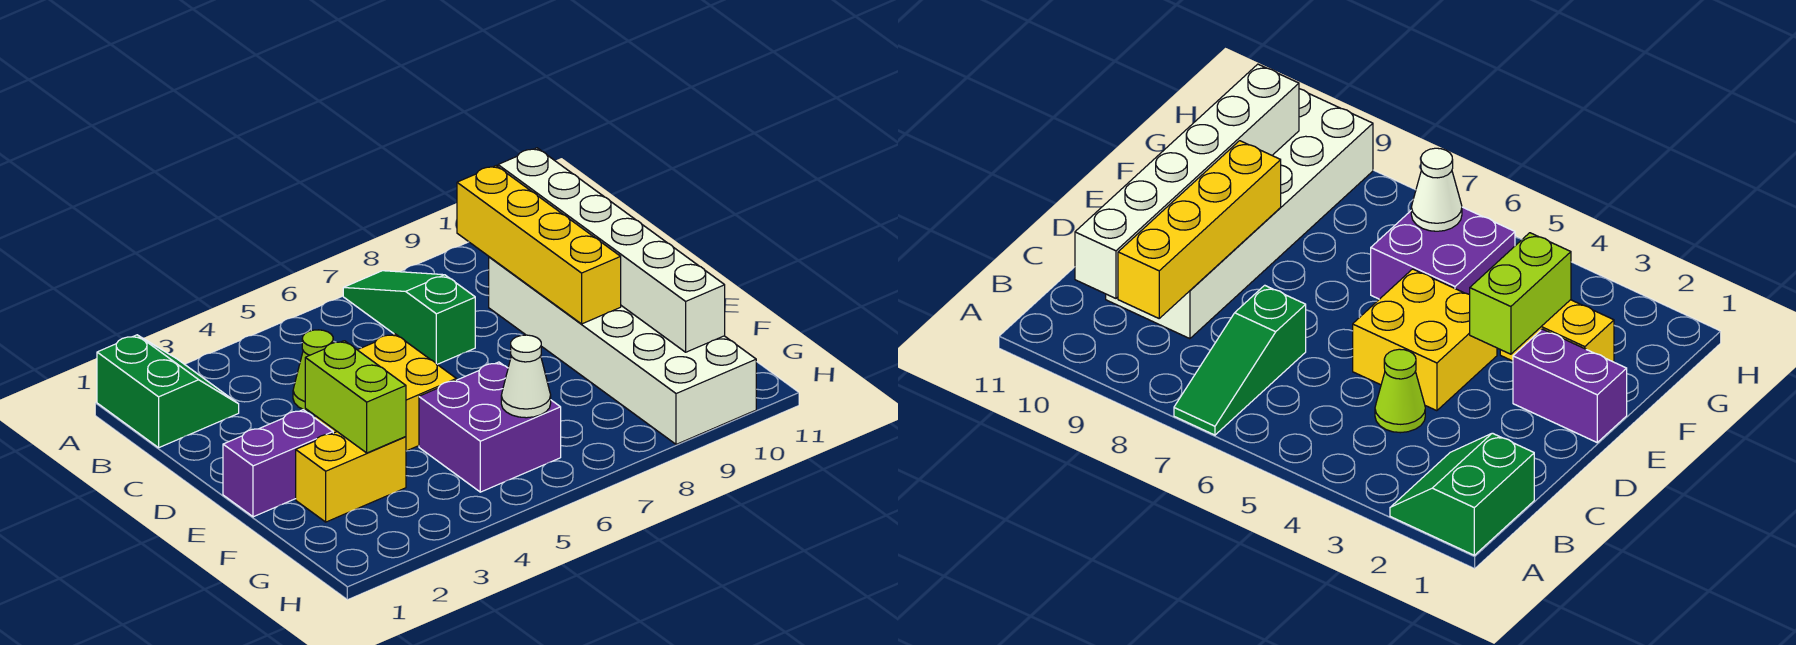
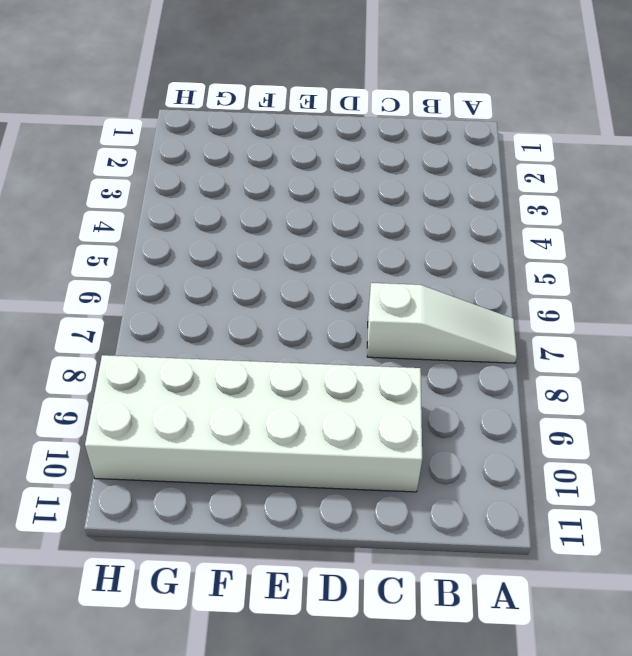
white slope A7:C7 level 1 top C -> green slope A7:C7 level 1 top C
none -> green slope A1:B2 level 1 top 1
none -> lime cone C4 level 1
none -> yellow brick D4:E5 level 1

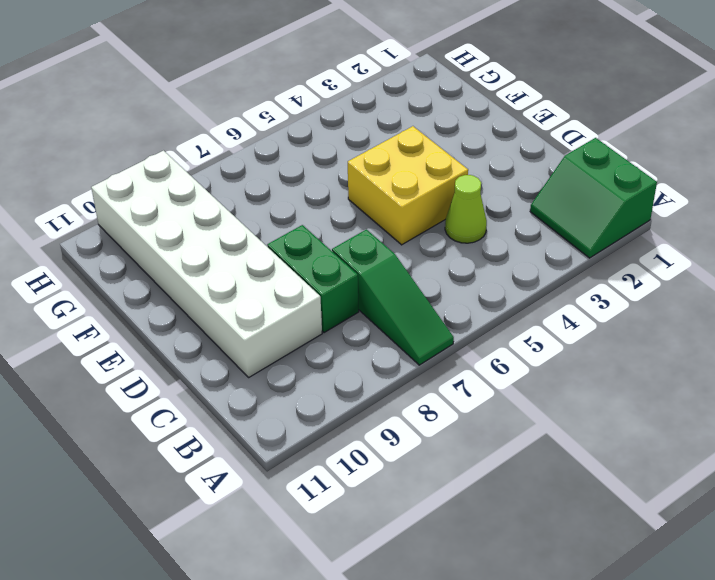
green brick C8:D8 level 1 -> none
none -> purple brick E1:E2 level 1
none -> yellow brick F2:F3 level 1
none -> purple brick F5:G6 level 1

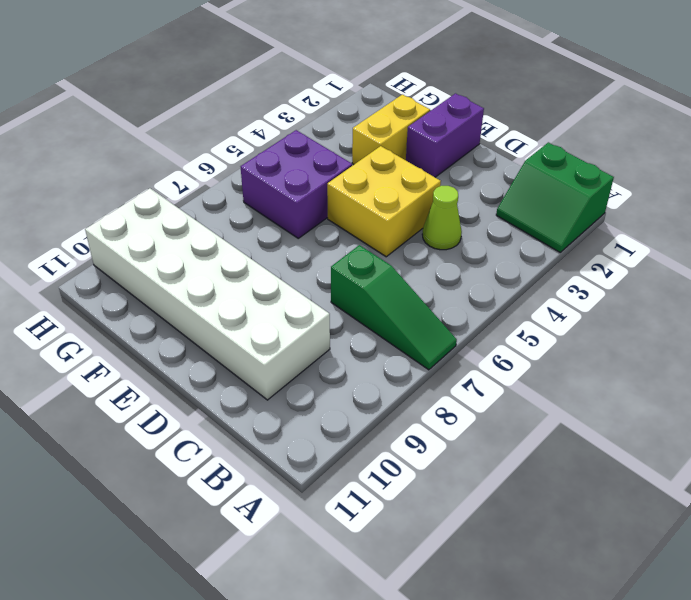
none -> yellow brick B9:E9 level 2
none -> white brick B10:G10 level 2
none -> lime brick E3:F3 level 2

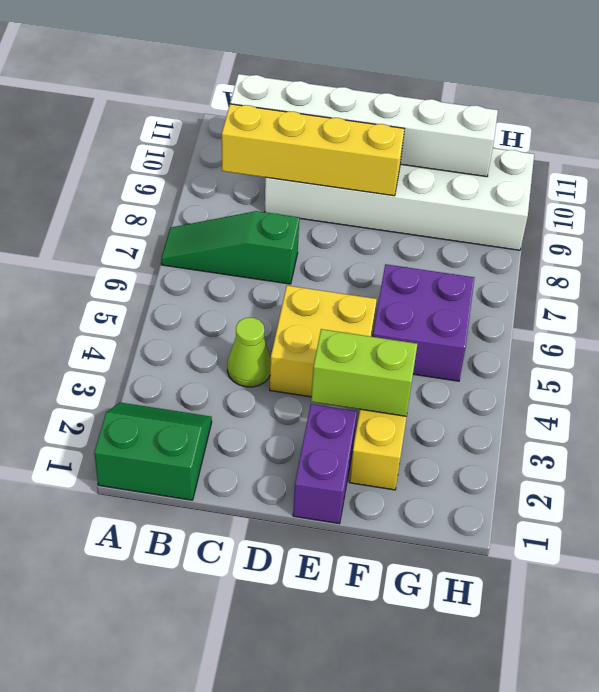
none -> white cone G6 level 2

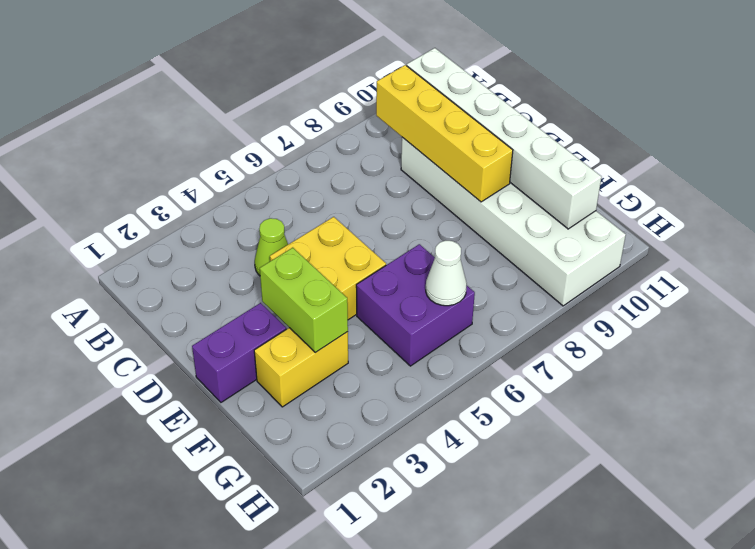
none -> green slope A1:B2 level 1 top 1
none -> green slope A7:C7 level 1 top C

